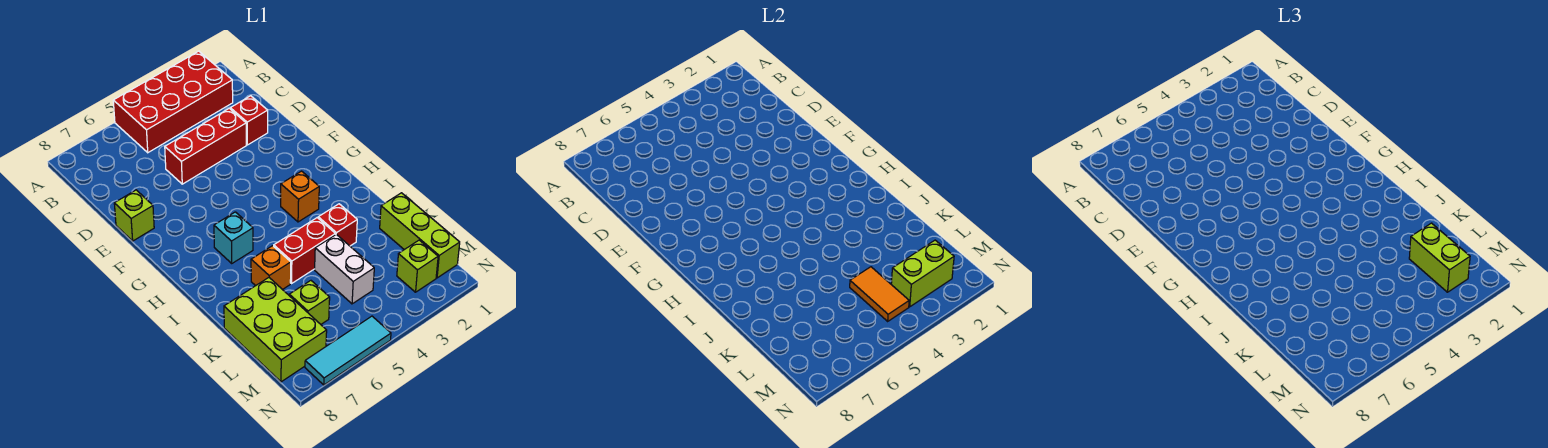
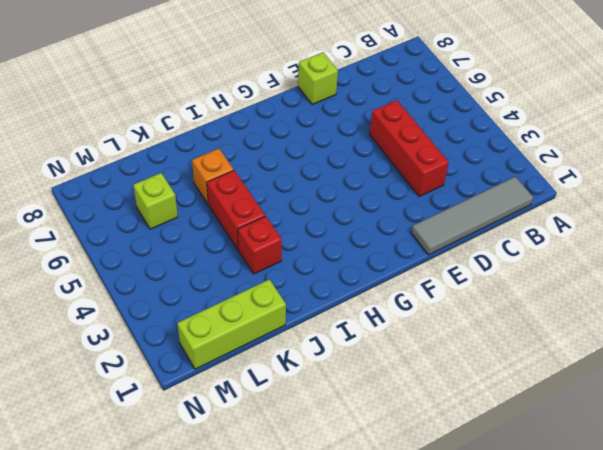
grey tile B1:E1 level 1 -> none
none -> red brick A2:B5 level 1
none -> red brick D2 level 1
none -> orange brick H3 level 1

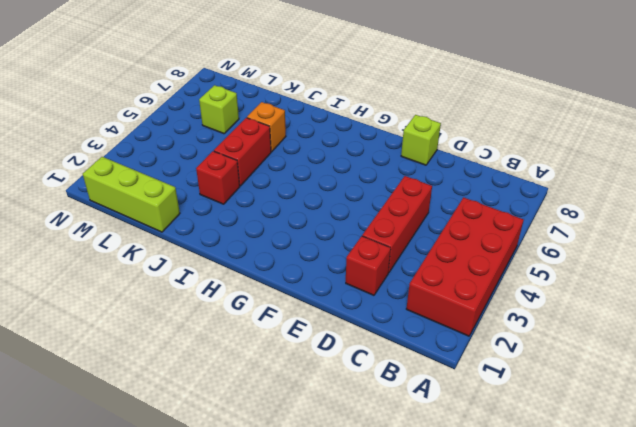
none -> orange brick H3 level 1
none -> cyan brick H6 level 1
none -> white brick K4:L4 level 1

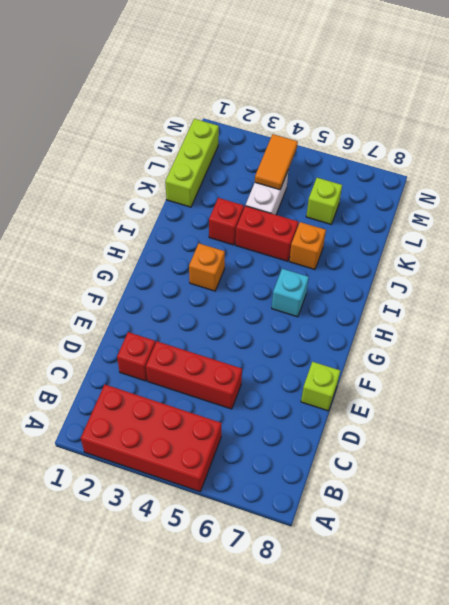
none -> lime brick K7:M8 level 1
none -> lime brick M2 level 1
none -> cyan tile N5:N7 level 1

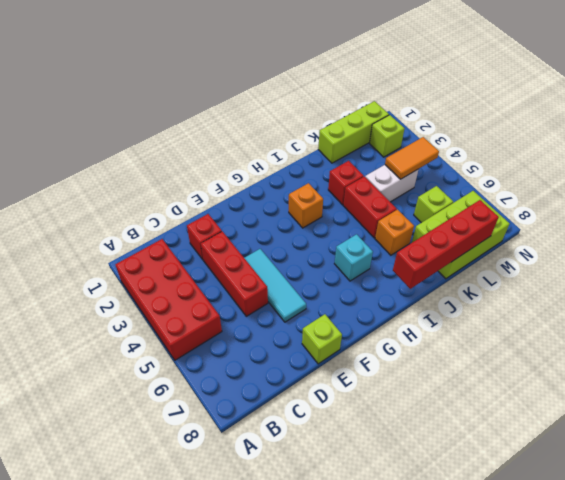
cyan tile E4:E6 level 1 -> cyan tile N5:N7 level 1
red brick I8:L8 level 2 -> none
none -> lime brick M2:M3 level 2
none -> lime brick L2:M2 level 3

